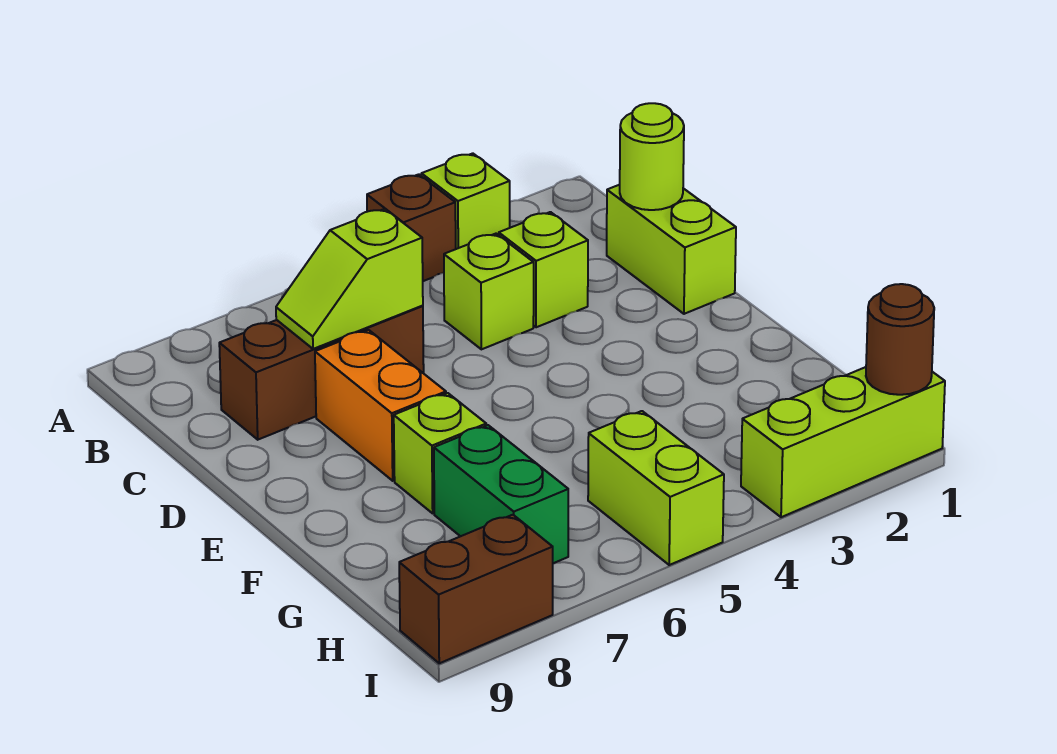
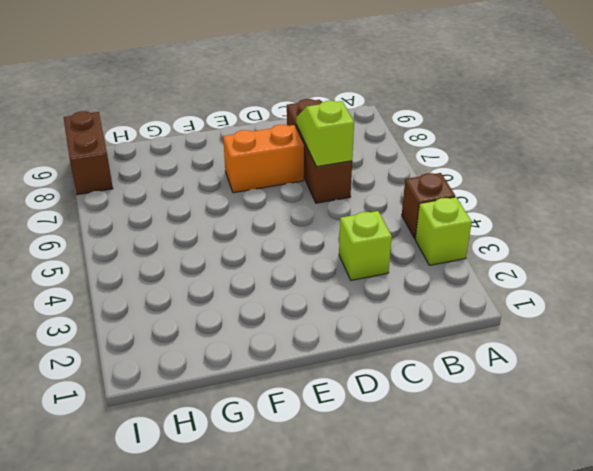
none -> lime brick C1:D1 level 1
none -> lime brick C4 level 1
none -> lime brick F7 level 1

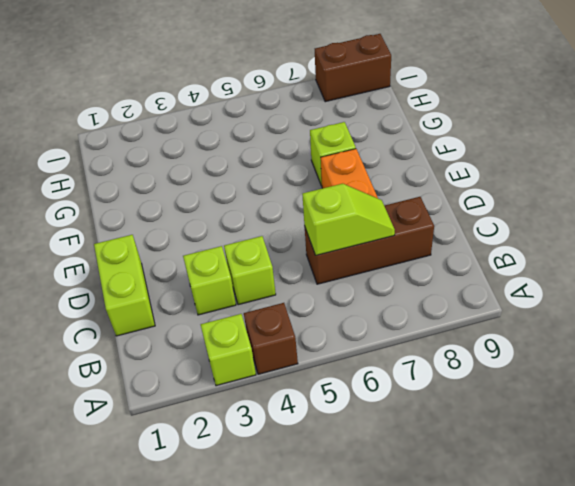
none -> green brick G7:H7 level 1
none -> lime brick H5:I5 level 1
none -> lime brick I1:I3 level 1

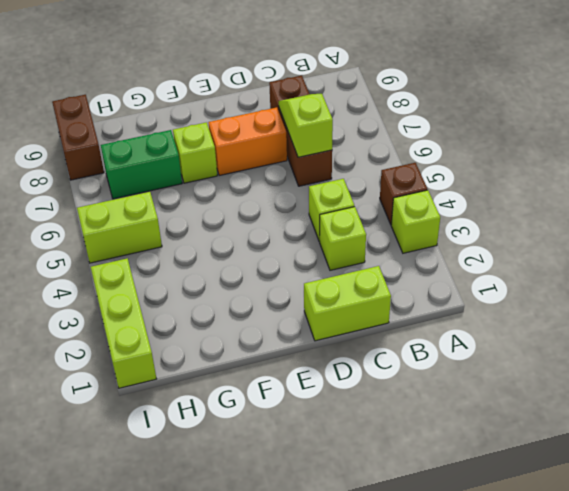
none -> lime round brick C1 level 2
none -> brown round brick I1 level 2

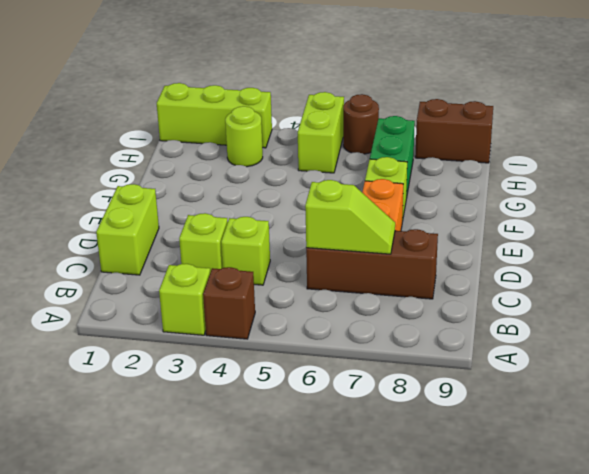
lime round brick H3 level 1 -> lime round brick C1 level 2
brown round brick I6 level 1 -> brown round brick I1 level 2

